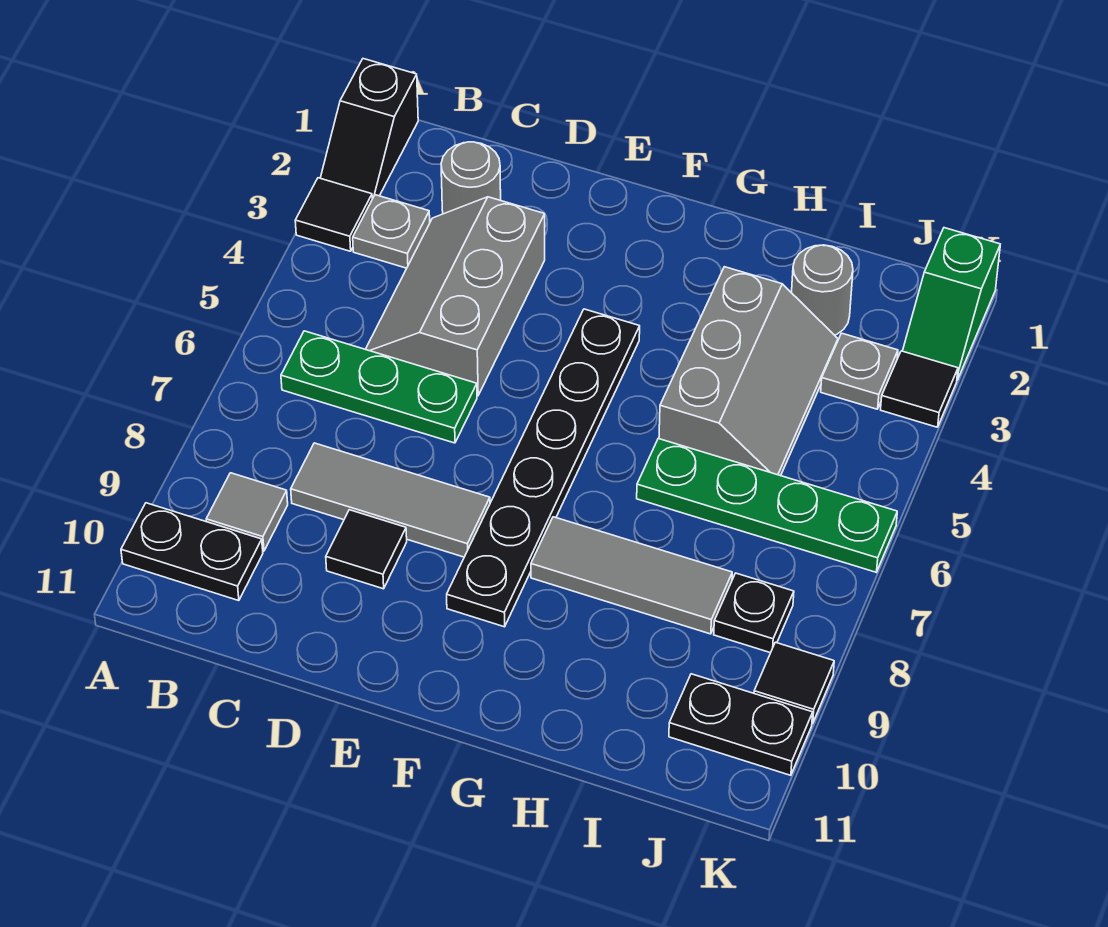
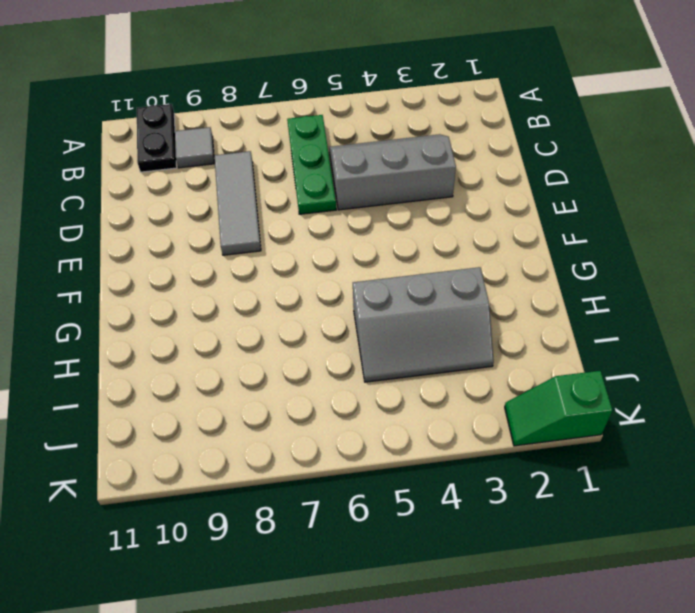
none -> black slope A1:A2 level 1 top 1
none -> black tile A3 level 1
none -> grey plate B3 level 1

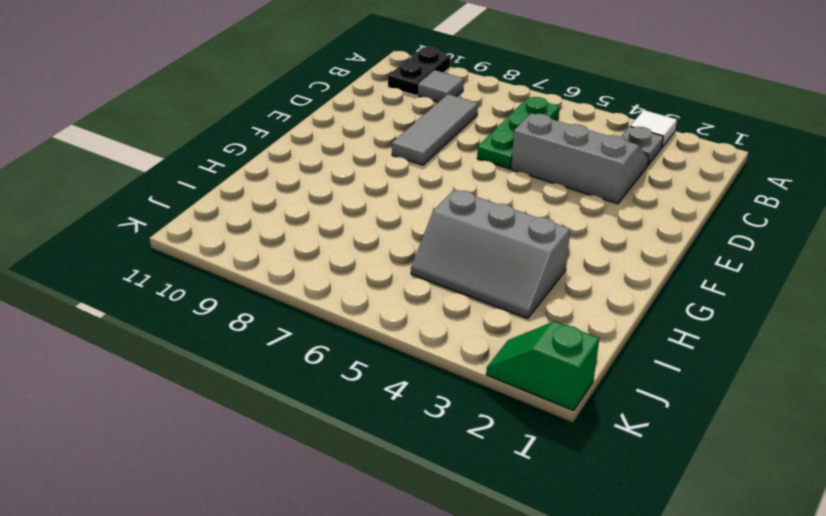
white tile A3 level 1 -> black tile A3 level 1
none -> black slope A1:A2 level 1 top 1
none -> grey round brick C2 level 1
none -> black tile D9 level 1

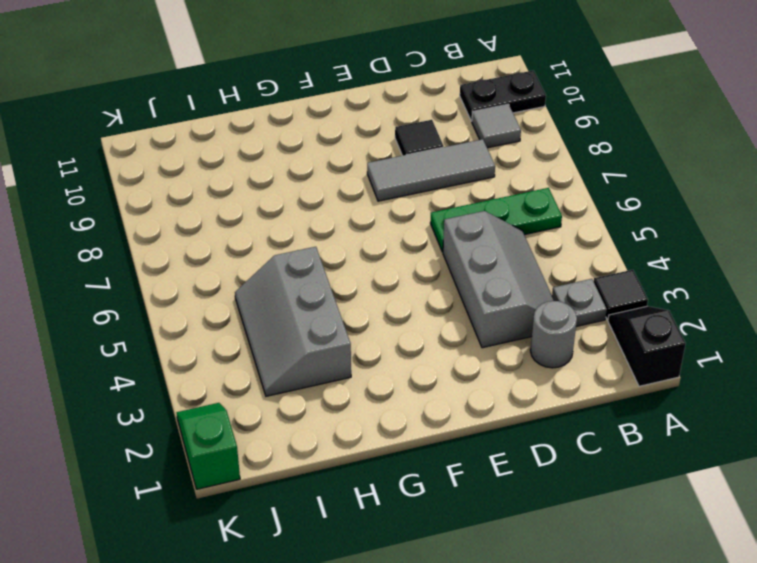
none -> black plate F4:F9 level 1
none -> grey tile G8:I8 level 1
none -> green plate H6:K6 level 1

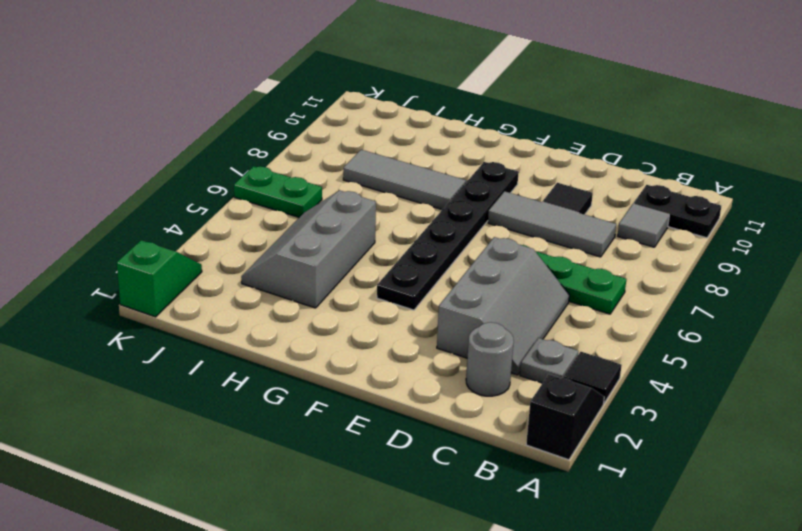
green plate J6:K6 level 1 -> green plate H6:K6 level 1
none -> grey round brick I2 level 1
none -> grey plate J3 level 1
none -> black plate J8 level 1

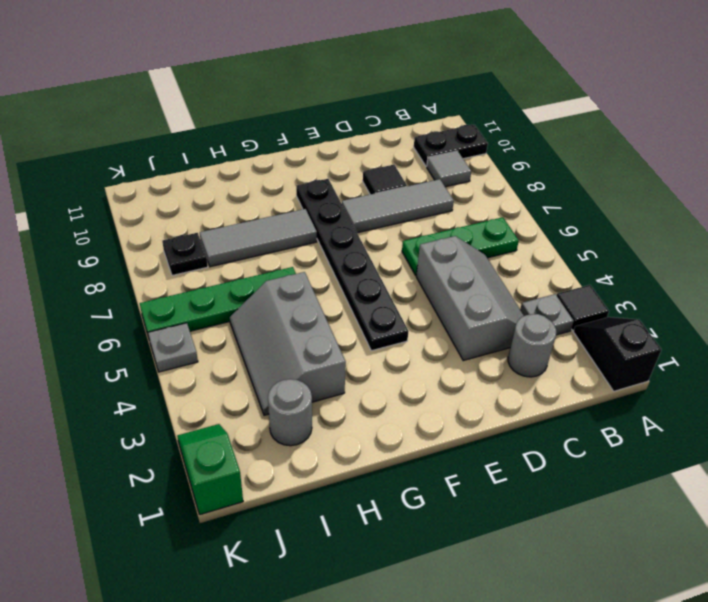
grey plate K5 level 1 -> grey plate J3 level 1
none -> black plate J10:K10 level 1
none -> black tile K3 level 1
none -> black tile K9 level 1

